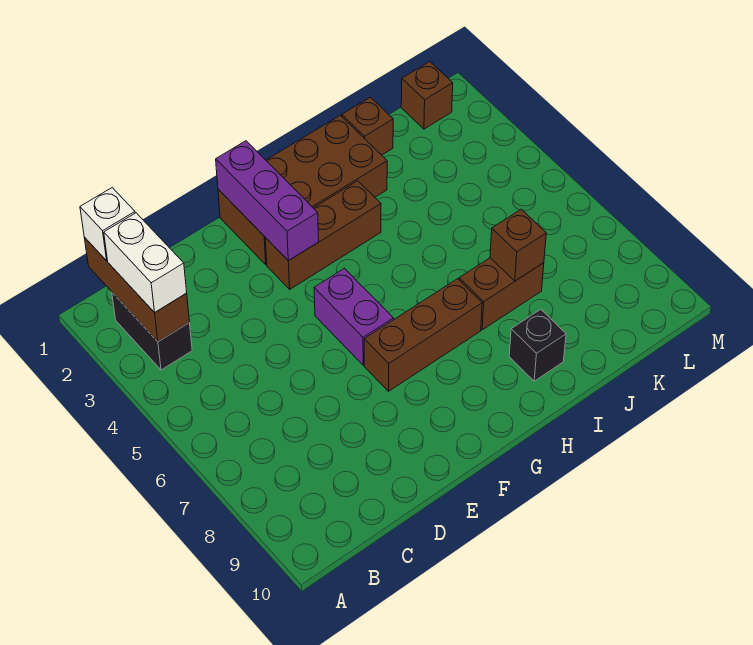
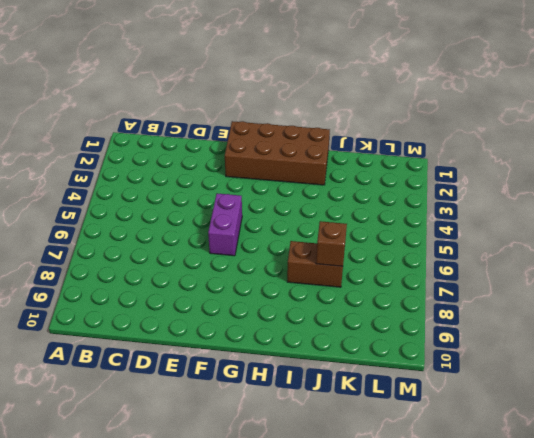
none -> black brick B2:B3 level 1
none -> brown brick F3:H3 level 1
none -> brown brick F7:H7 level 1

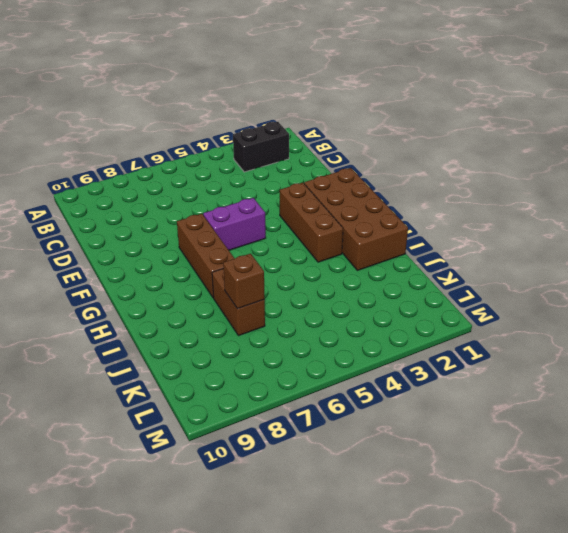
none -> black brick I9 level 1
none -> brown brick J1 level 1
none -> brown brick L1 level 1

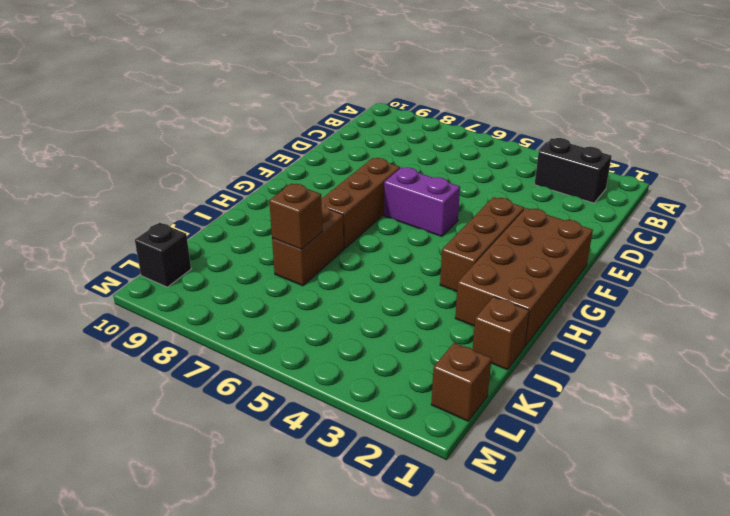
black brick L10 level 1 -> black brick I9 level 1
none -> brown brick B1:B3 level 2
none -> purple brick F1:F3 level 2
none -> white brick B1 level 3

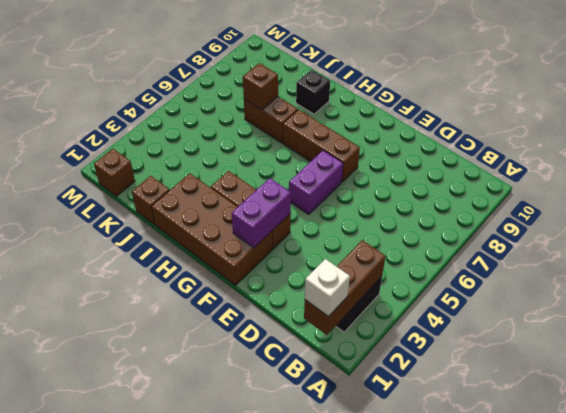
purple brick F2:F3 level 2 -> purple brick F1:F3 level 2
none -> white brick B2:B3 level 3

